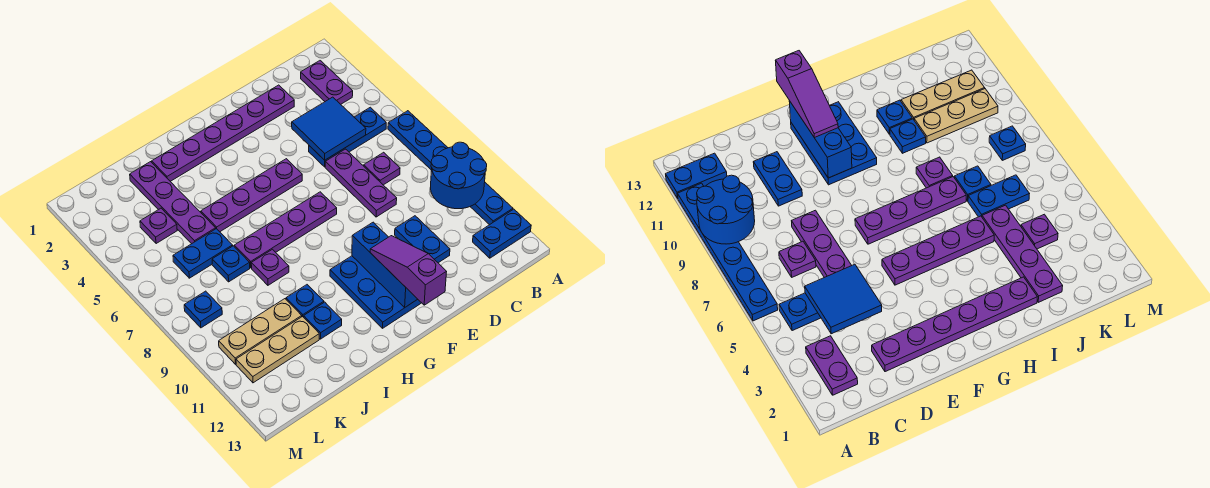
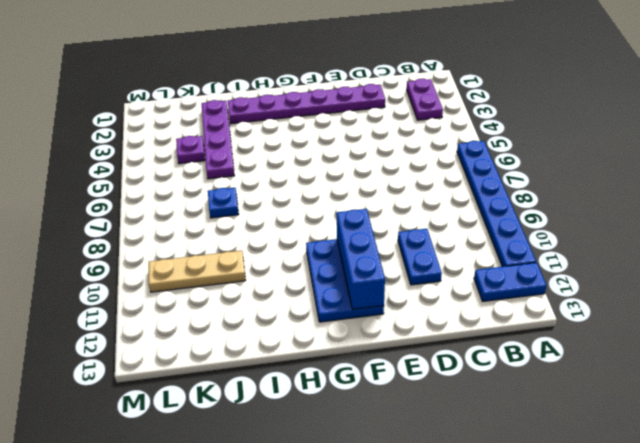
none -> blue plate B5:D5 level 1
none -> purple plate C7 level 1
none -> purple plate D6:D8 level 1

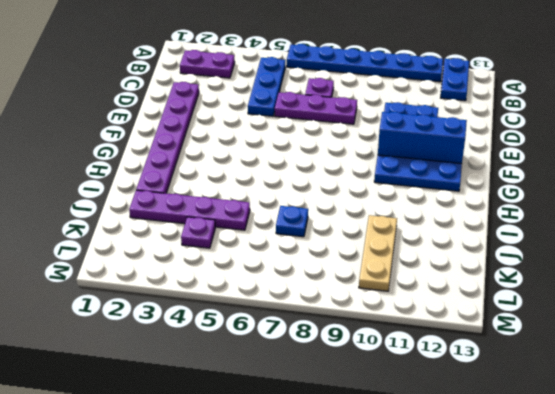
none -> purple plate F5:I5 level 1
none -> purple plate F7:I7 level 1
none -> purple plate I8 level 1

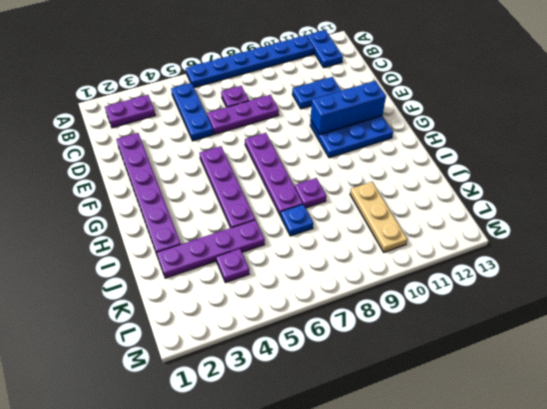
none -> blue plate I10 level 1
none -> blue plate I11 level 1
none -> blue plate J6:K6 level 1

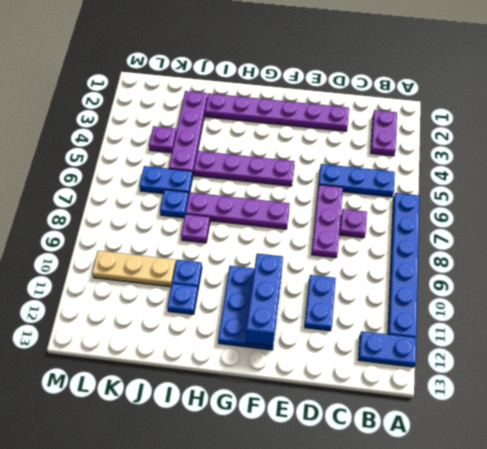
none -> tan plate J11:L11 level 1
none -> blue plate L8 level 1
none -> blue round brick A9:B10 level 2

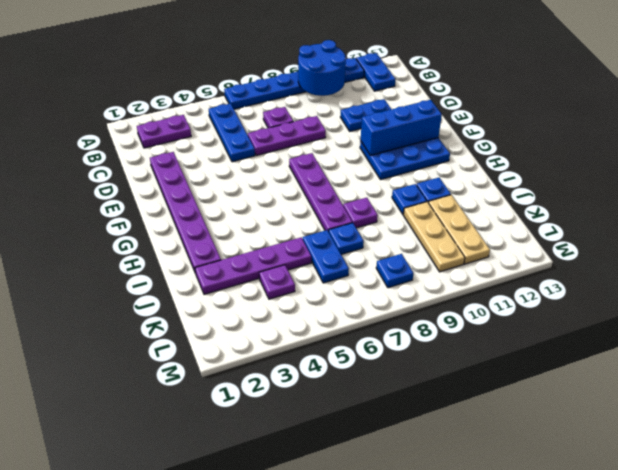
none -> purple plate F5:I5 level 1
none -> blue tile C4:D5 level 2
none -> purple slope F11:F13 level 3 top 13

